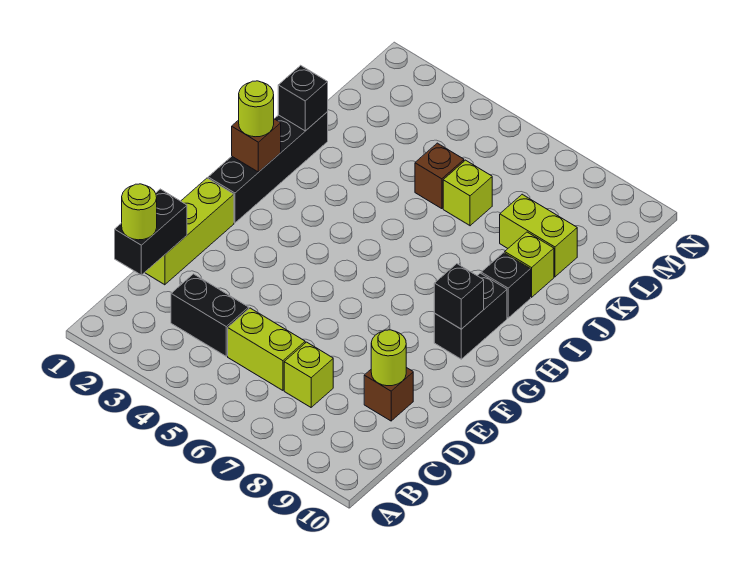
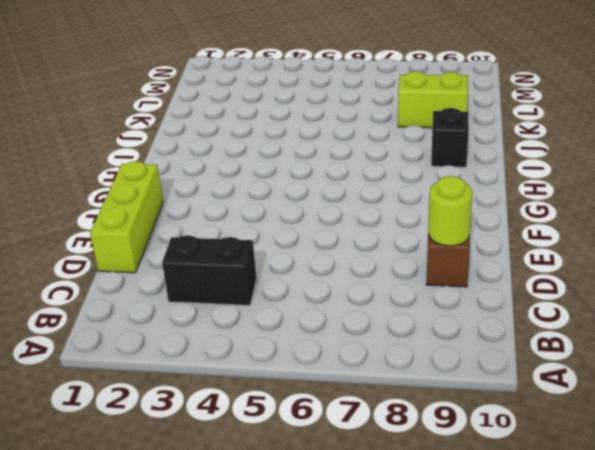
none -> lime brick C5:C6 level 1
none -> lime brick C7 level 1
none -> black brick G1:J1 level 1

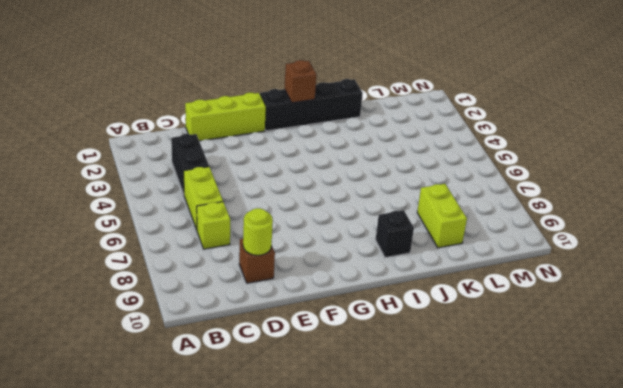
none -> black brick G9:H9 level 1
none -> lime brick J9 level 1
none -> brown brick K5 level 1

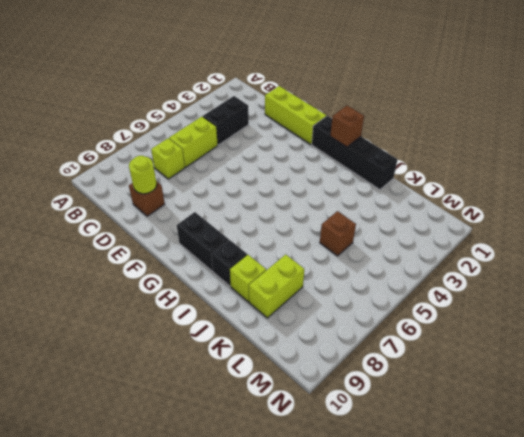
none -> lime brick K6 level 1
none -> black brick C1:D1 level 2
none -> black brick G9 level 2

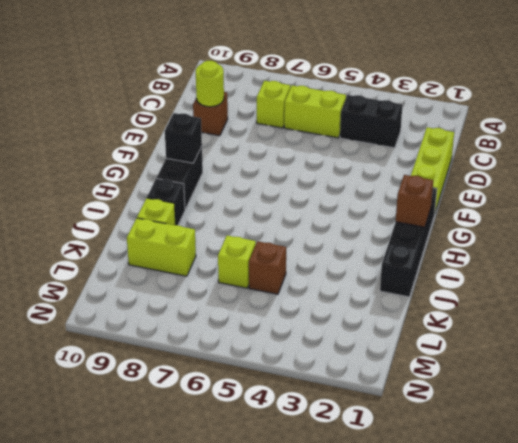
none -> black brick C1:D1 level 2
none -> black brick J1 level 2
none -> lime round brick C1 level 3

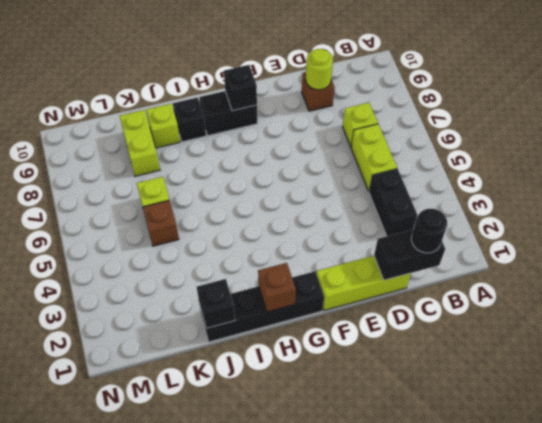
black round brick C1 level 3 -> lime round brick C1 level 3
none -> lime round brick H1 level 3

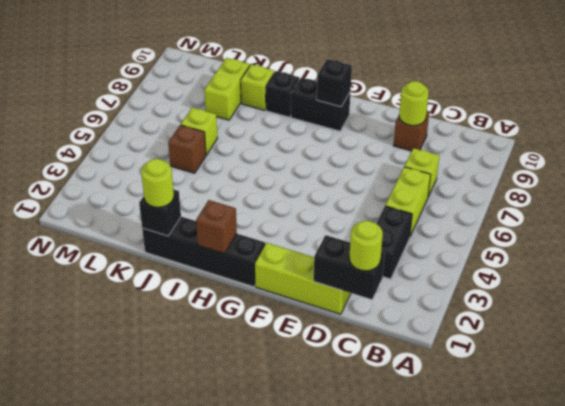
lime round brick J1 level 3 -> lime round brick H1 level 3

